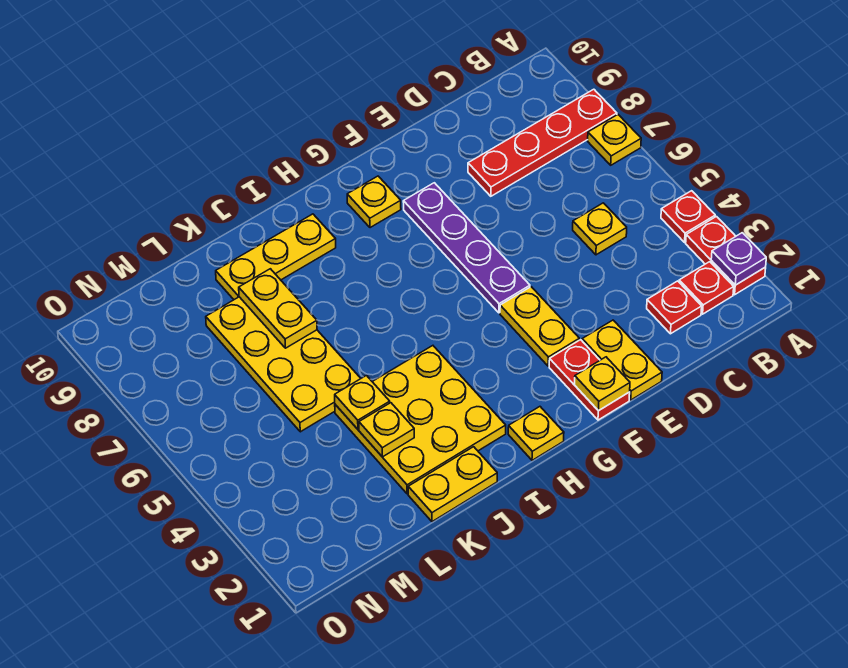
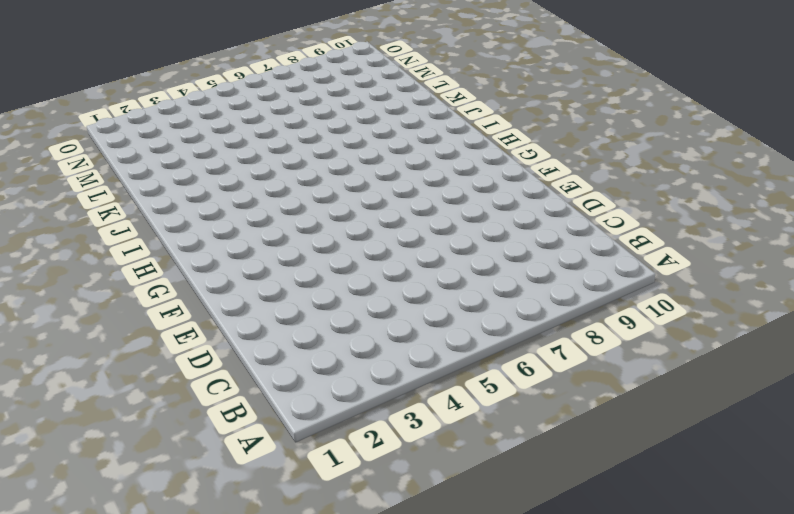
none -> red plate A2:A3 level 1
none -> red plate A4 level 1
none -> yellow plate A7 level 1

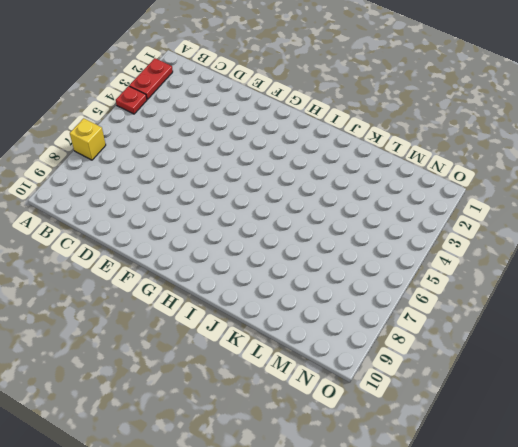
yellow brick A7 level 1 -> yellow plate A7 level 1
none -> red plate A8:D8 level 1
none -> red plate B2 level 1
none -> red plate C2 level 1

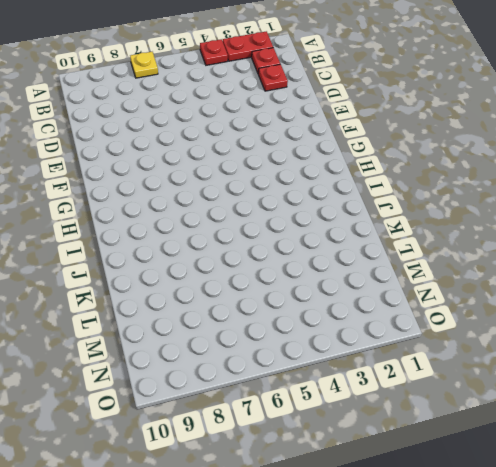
none -> red plate A8:D8 level 1
none -> yellow plate C5 level 1
none -> yellow plate E1:E2 level 1

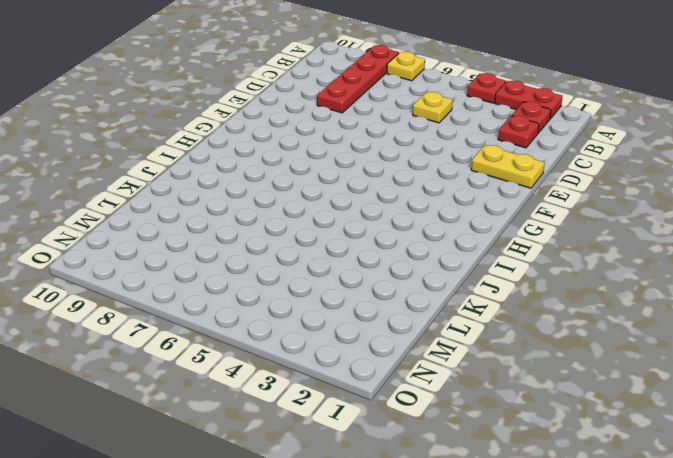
none -> red plate F1:F2 level 1
none -> yellow plate F3:F4 level 1
none -> purple plate F5:F8 level 1

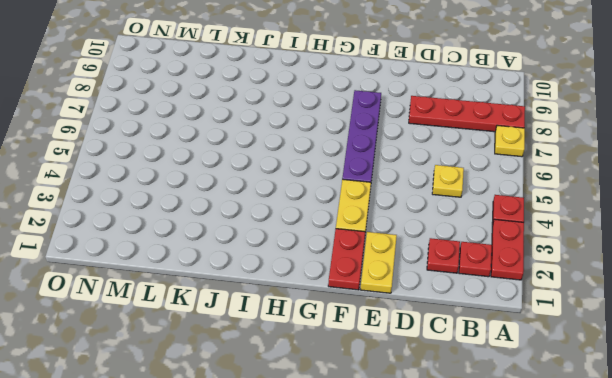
none -> yellow plate G9 level 1
none -> yellow plate H1 level 1
none -> yellow plate I2:K4 level 1

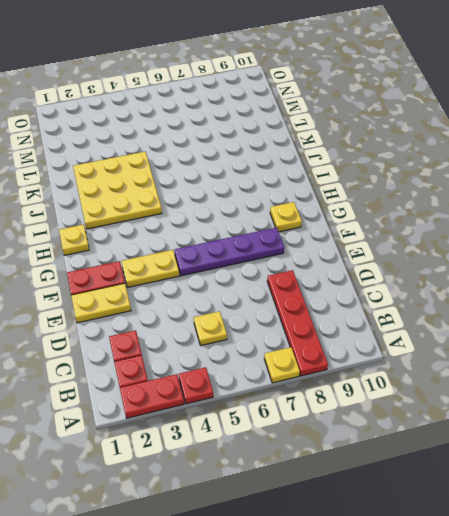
none -> yellow plate I9:K9 level 1
none -> yellow plate J1:K1 level 1
none -> yellow plate K5:L8 level 1

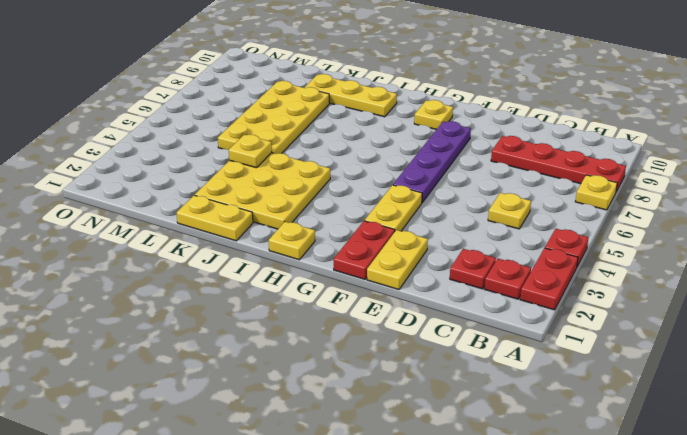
none -> purple plate A2 level 2
none -> yellow plate F1 level 2
none -> yellow plate K3 level 2

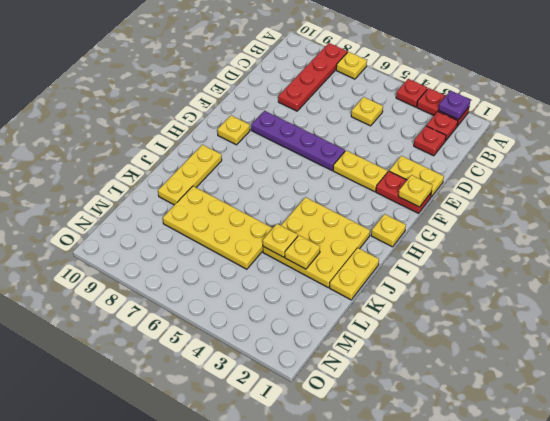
none -> yellow plate K7:K8 level 2

